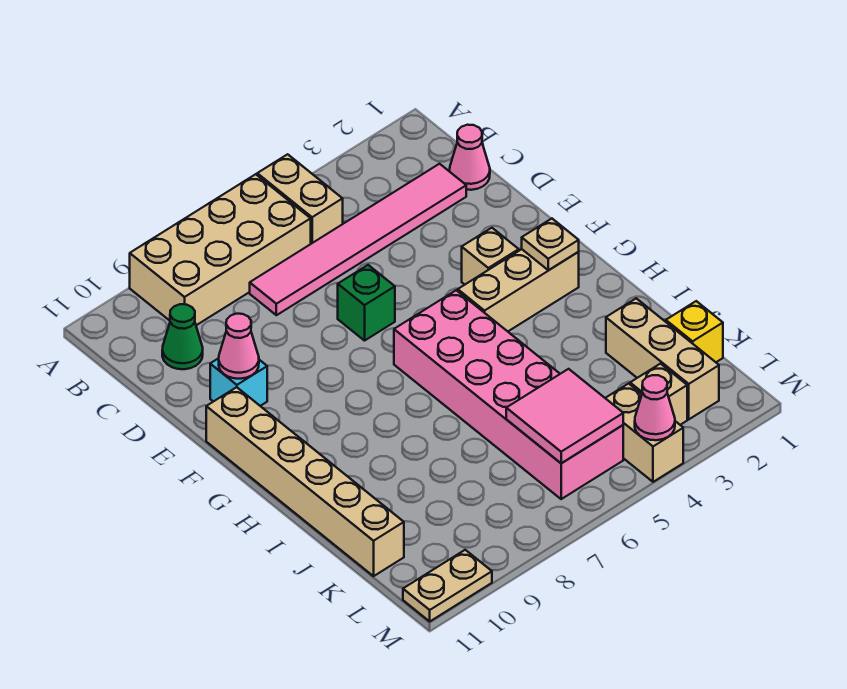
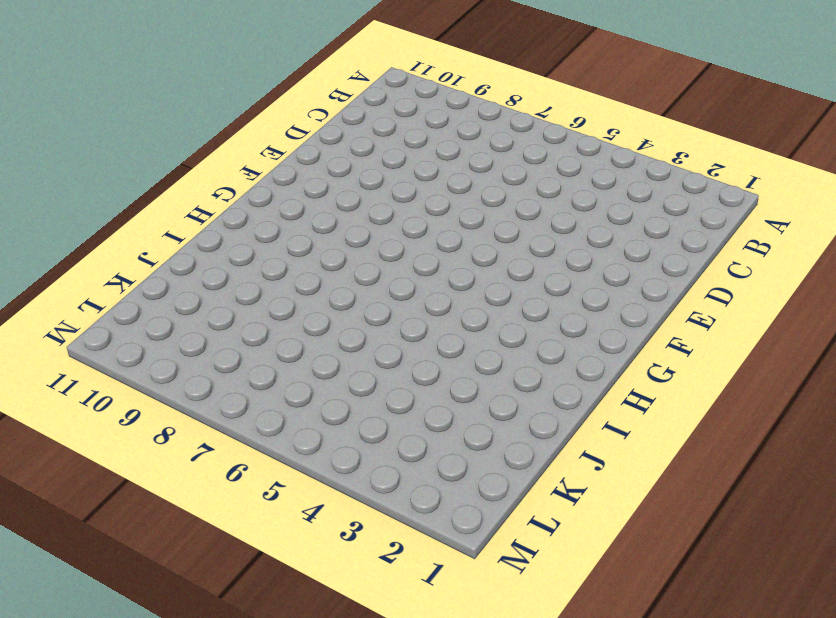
none -> tan brick A5:B5 level 1
none -> tan brick A6:B9 level 1
none -> pink cone C1 level 1

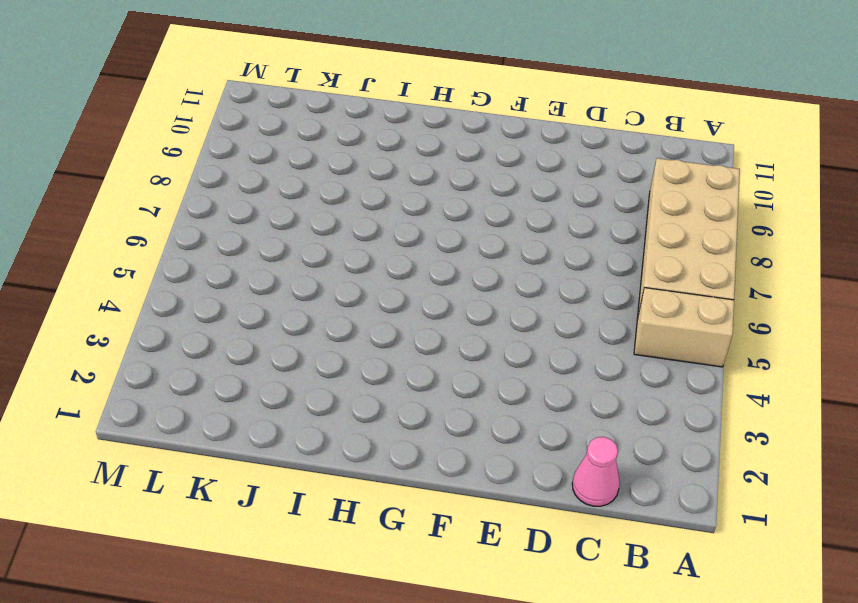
none -> pink tile C2:C7 level 1
none -> green cone C10 level 1
none -> green brick E6 level 1

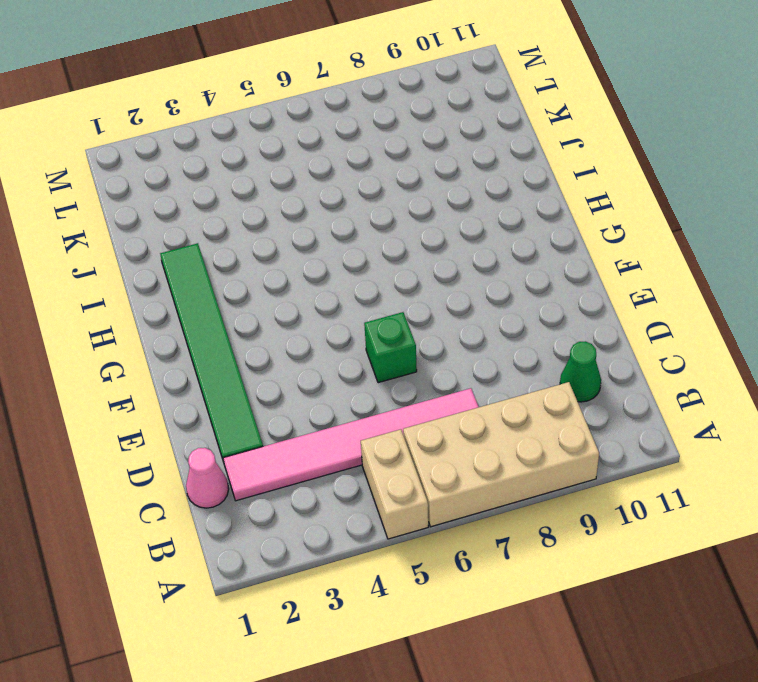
green tile D2:I2 level 1 -> tan brick G2:G4 level 1
none -> cyan brick E10 level 1
none -> tan brick F3 level 1
none -> tan brick F11:K11 level 1

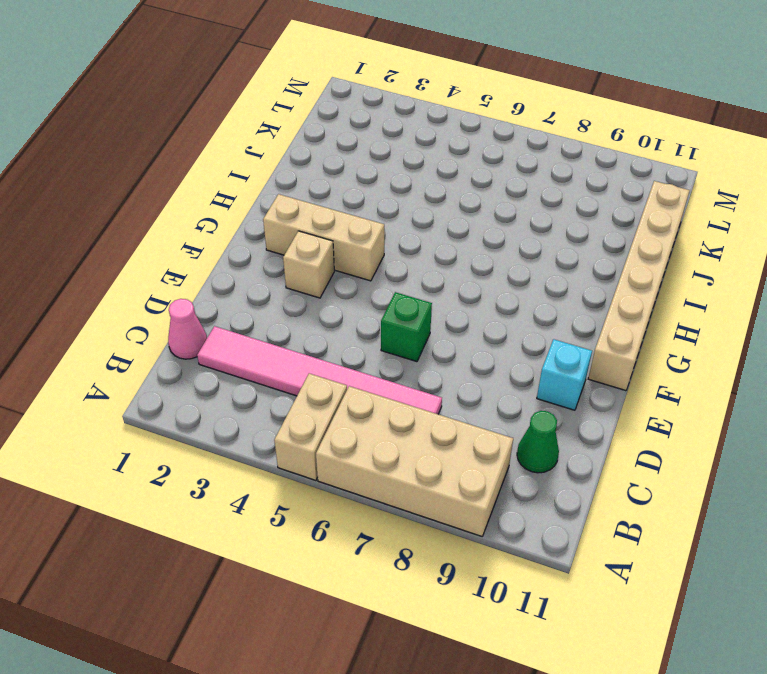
none -> pink brick G5:L6 level 1
none -> tan brick J2:L2 level 1
none -> yellow brick K1 level 1

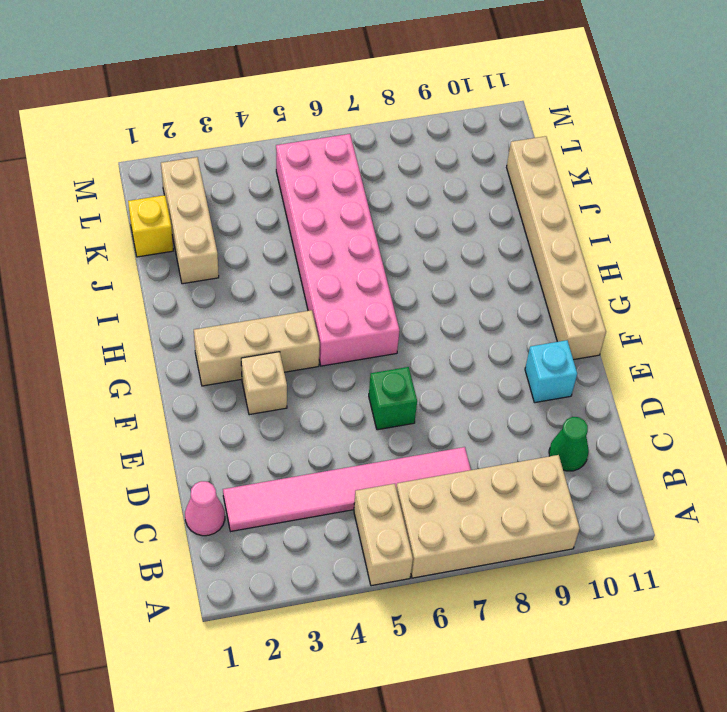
none -> tan brick L3 level 1
none -> tan brick L4:M4 level 1
none -> tan plate M10:M11 level 1

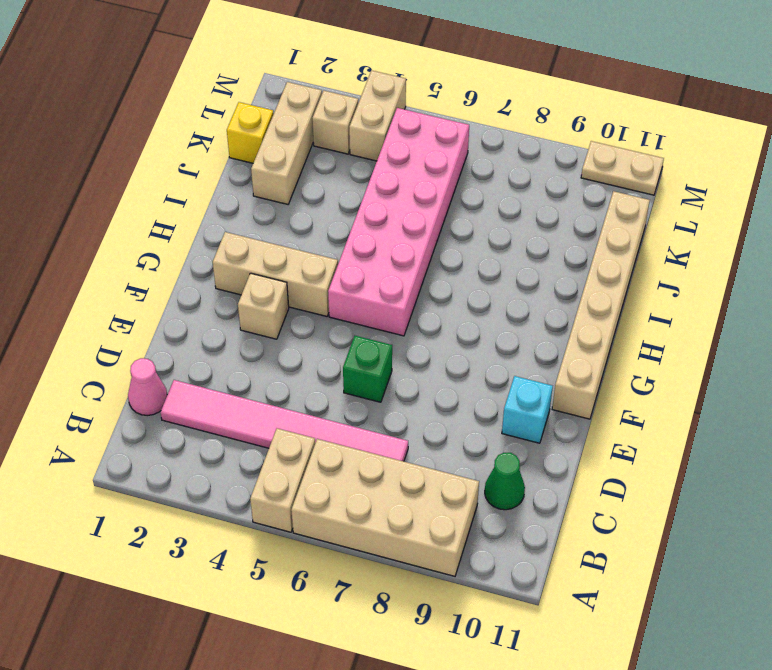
none -> pink cone E10 level 2
none -> tan plate G2 level 2
none -> pink tile K5:L6 level 2

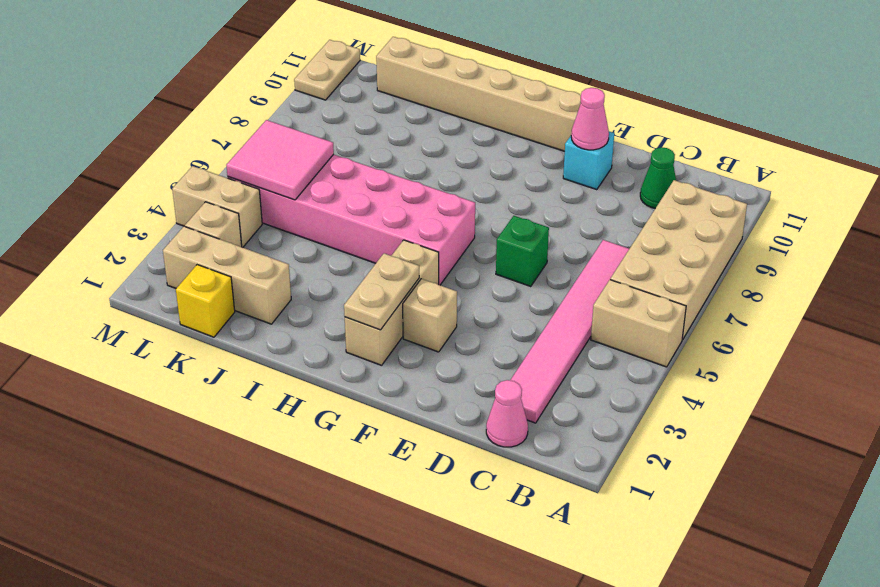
tan plate G2:G3 level 2 -> tan plate G2 level 2
none -> pink cone M4 level 2

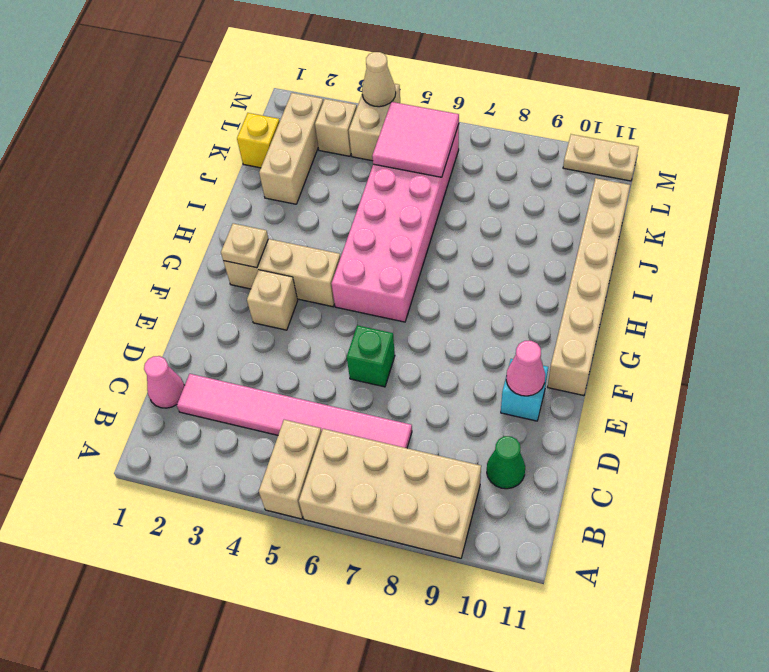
tan cone M4 level 2 -> pink cone M4 level 2

